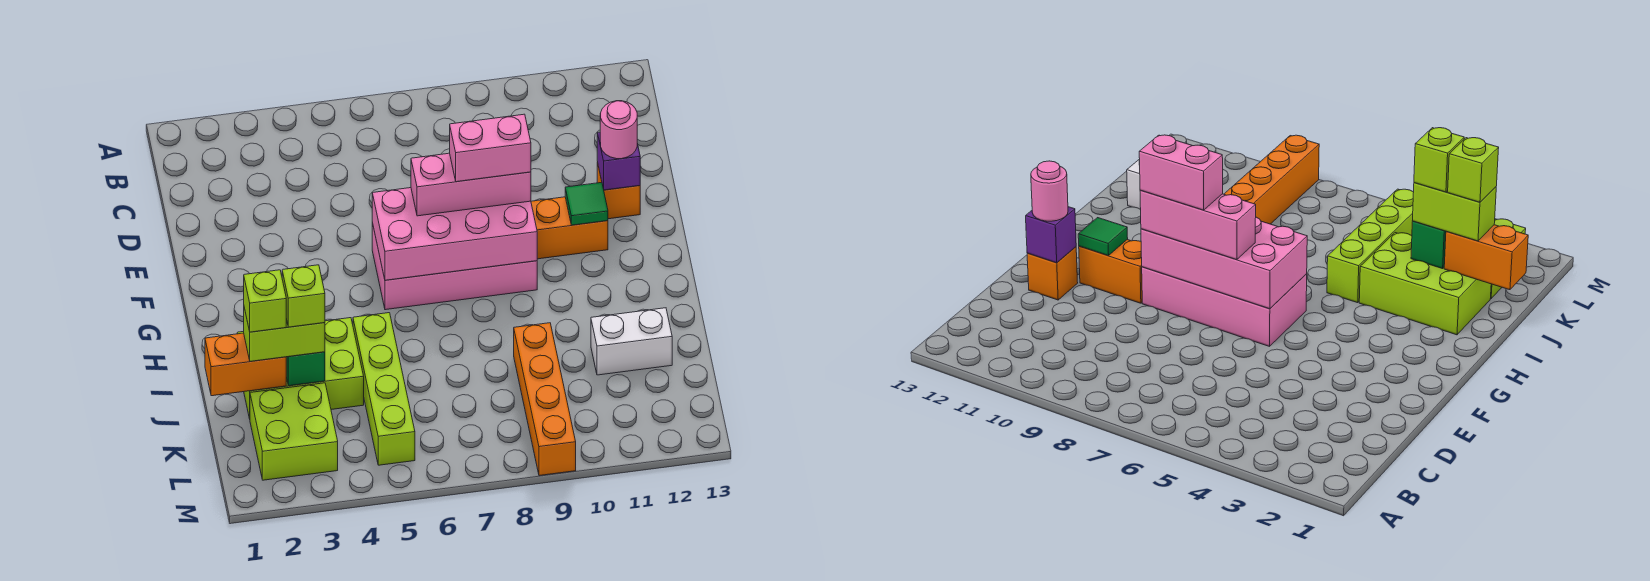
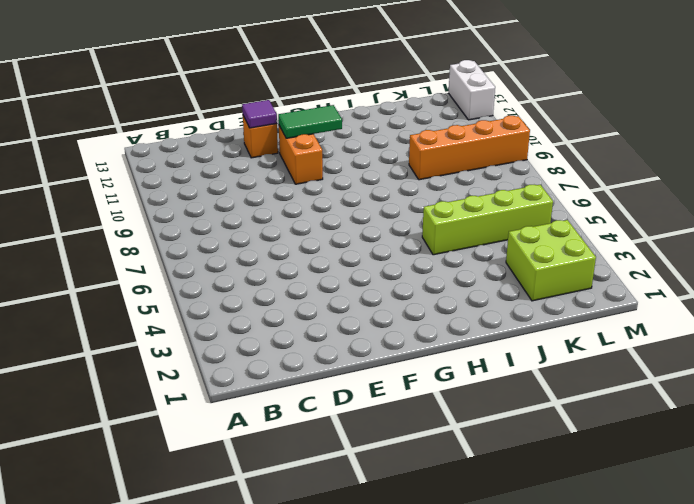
purple tile E12 level 2 -> purple brick E12 level 2
green tile F11:G11 level 2 -> green tile F11 level 2
white brick M12:M13 level 1 -> white brick J11:J12 level 1
none -> pink brick F6:G9 level 1
none -> lime brick I2:J4 level 1
none -> pink brick F6:G9 level 2

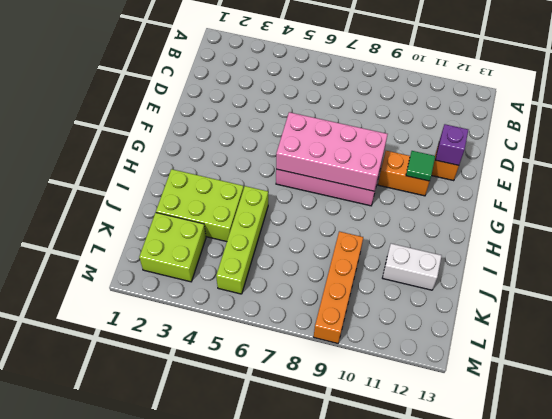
none -> orange brick J1:J2 level 2
none -> green brick J3 level 2
none -> pink round brick E12 level 3

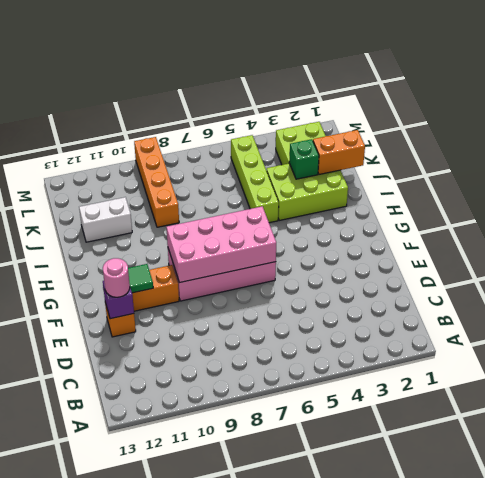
none -> pink brick F7:F9 level 3
none -> lime brick J2:J3 level 3
none -> pink brick F8:F9 level 4

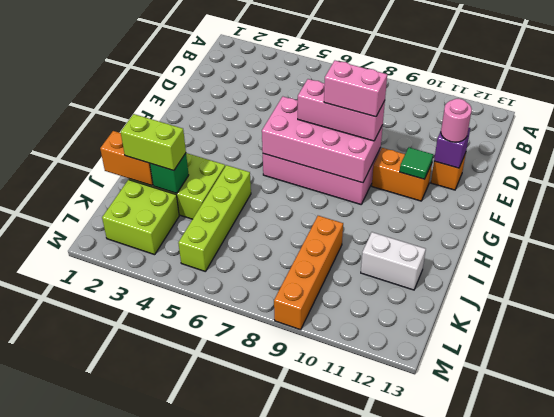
none -> lime brick J2 level 4
none -> lime brick J3 level 4

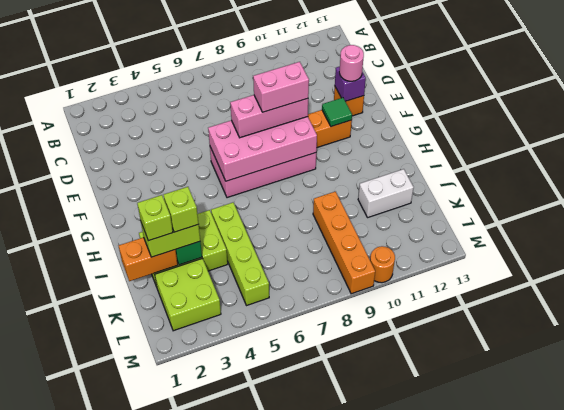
orange round brick M10 level 1 -> none

